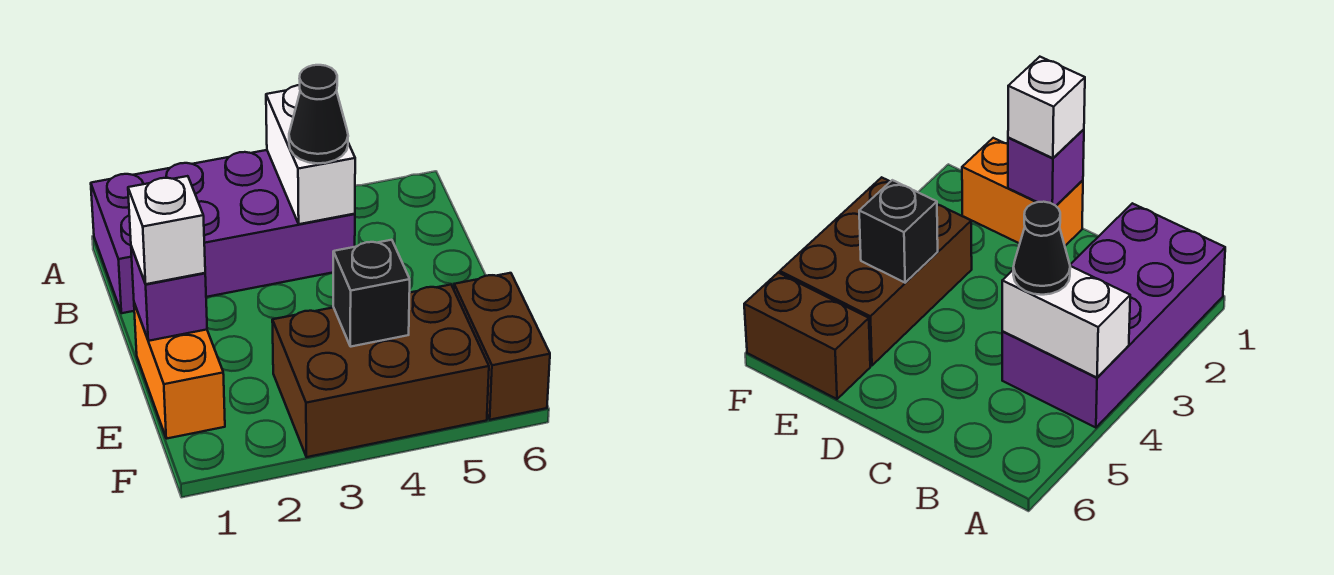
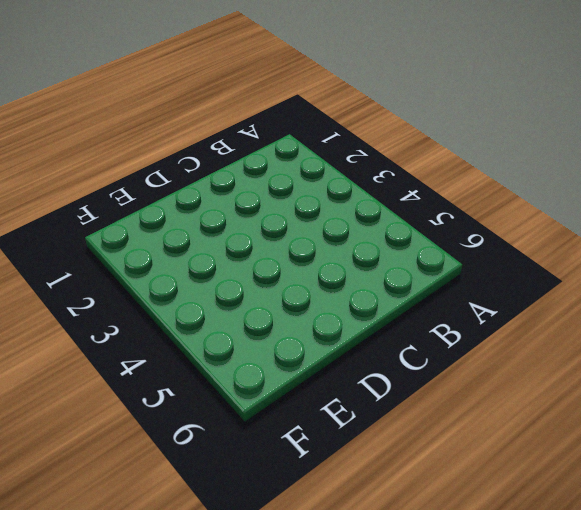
none -> purple brick A1:B4 level 1
none -> orange brick D1:E1 level 1

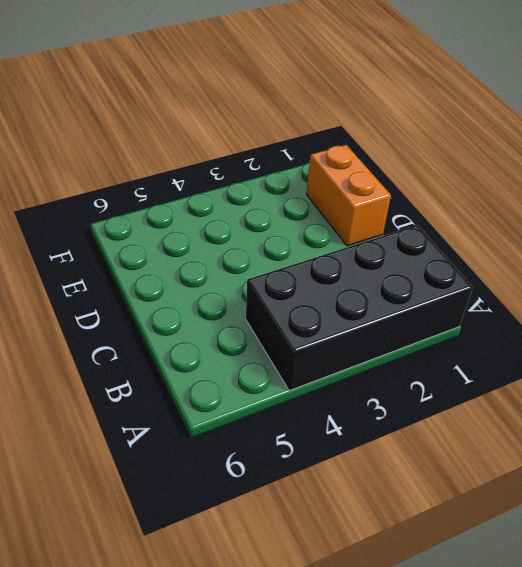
black brick A1:B4 level 1 -> purple brick A1:B4 level 1
none -> brown brick E3:F5 level 1
none -> brown brick E6:F6 level 1

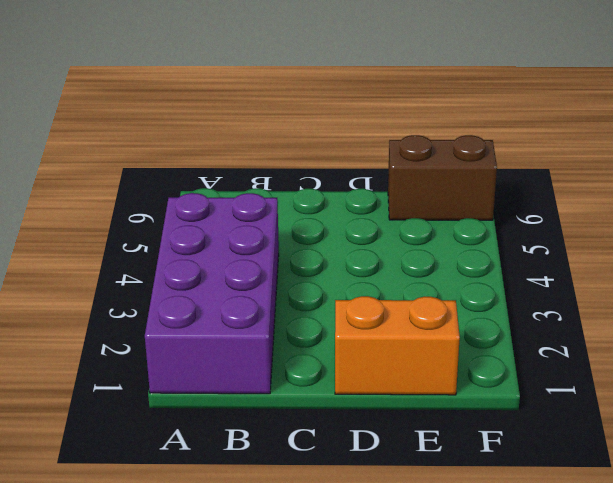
none -> brown brick E3:F5 level 1
none -> white brick A4:B4 level 2

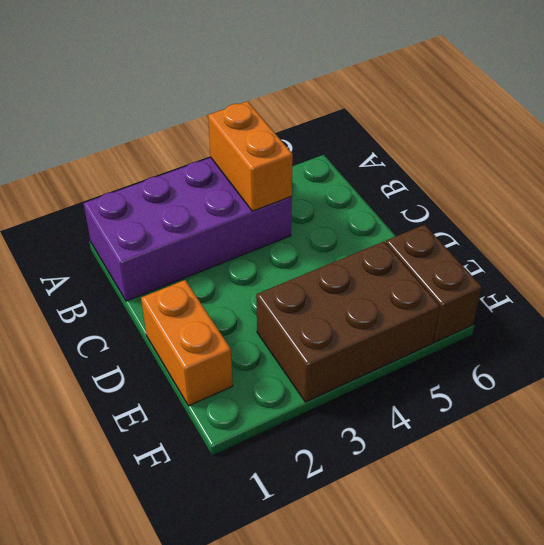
orange brick A4:B4 level 2 -> white brick A4:B4 level 2
none -> purple brick D1 level 2
none -> black brick E4 level 2

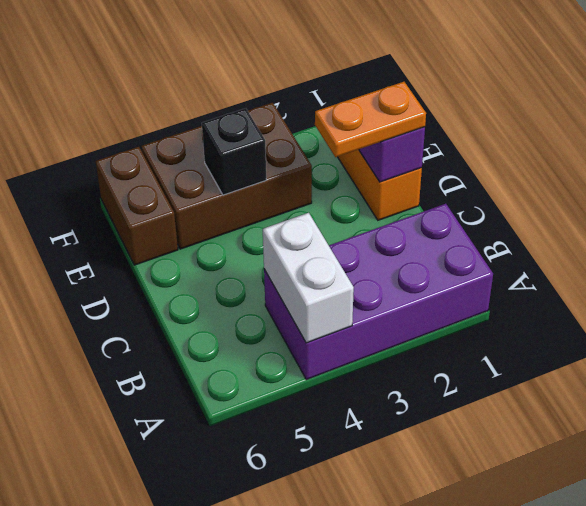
orange plate D1:D2 level 3 -> white brick D1 level 3
none -> black cone B4 level 3

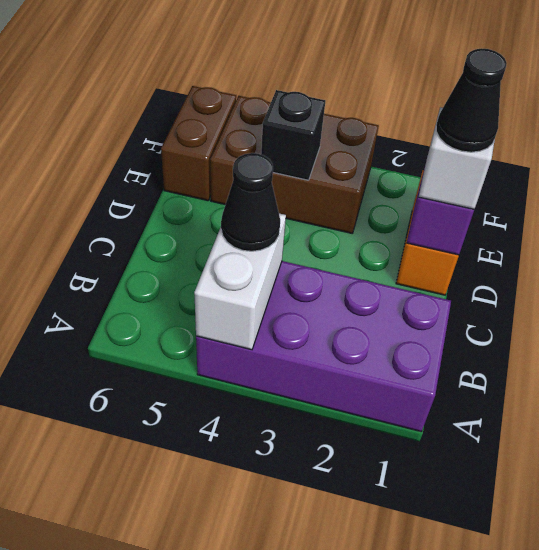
black cone D1 level 4 -> none

